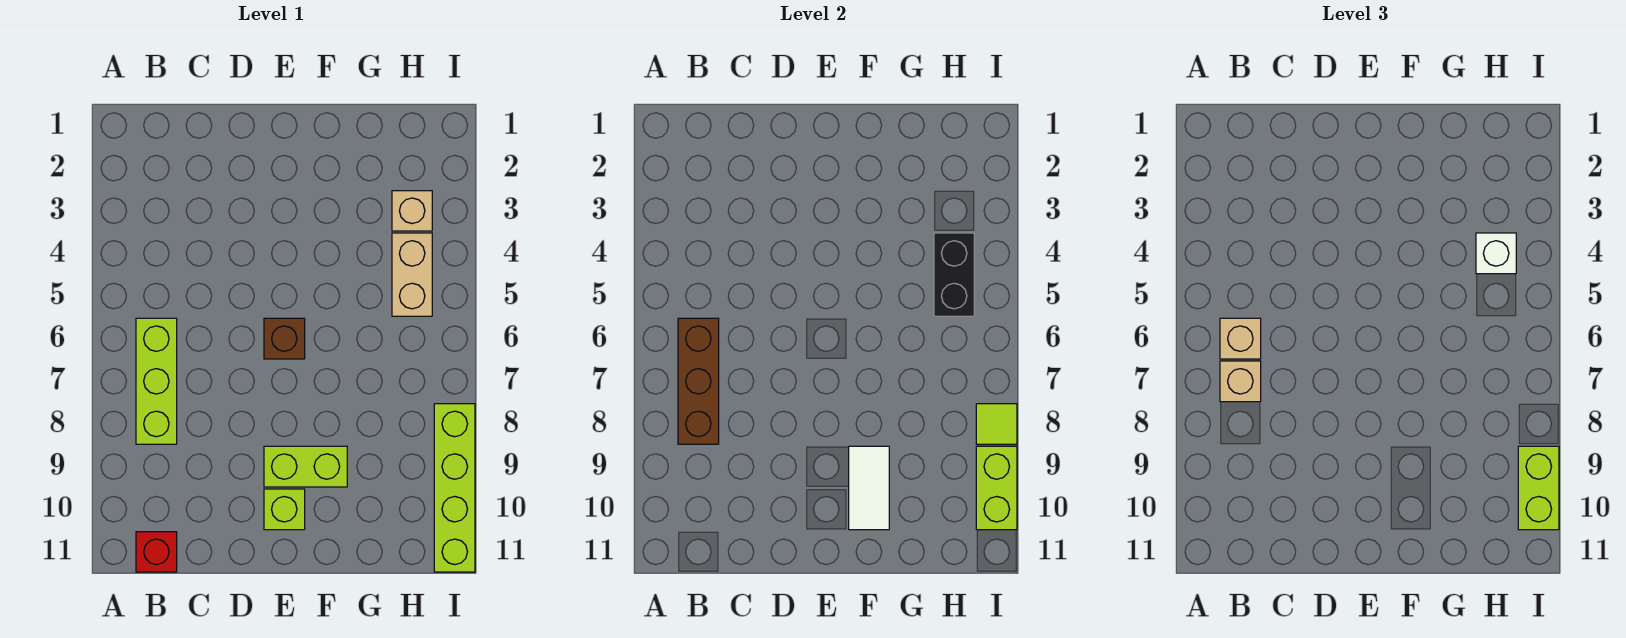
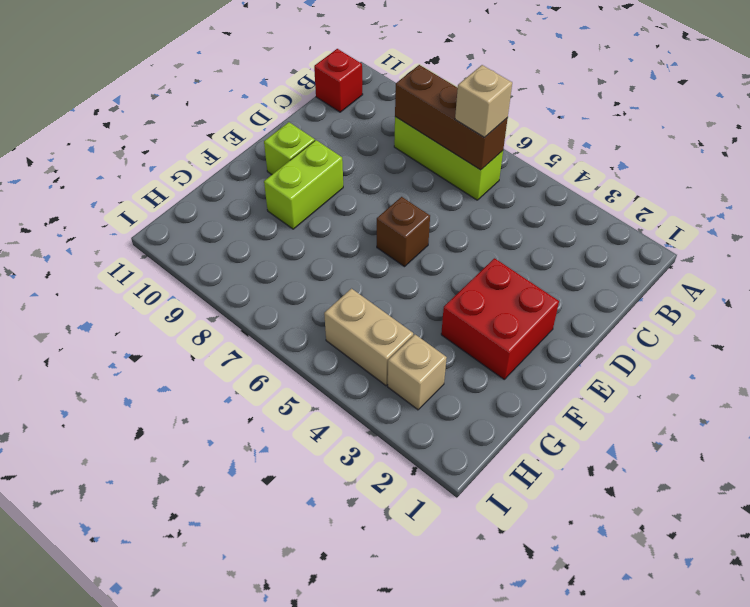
red brick E2:F3 level 1 -> none
none -> lime brick I8:I11 level 1
none -> white tile F9:F10 level 2
none -> black brick H4:H5 level 2

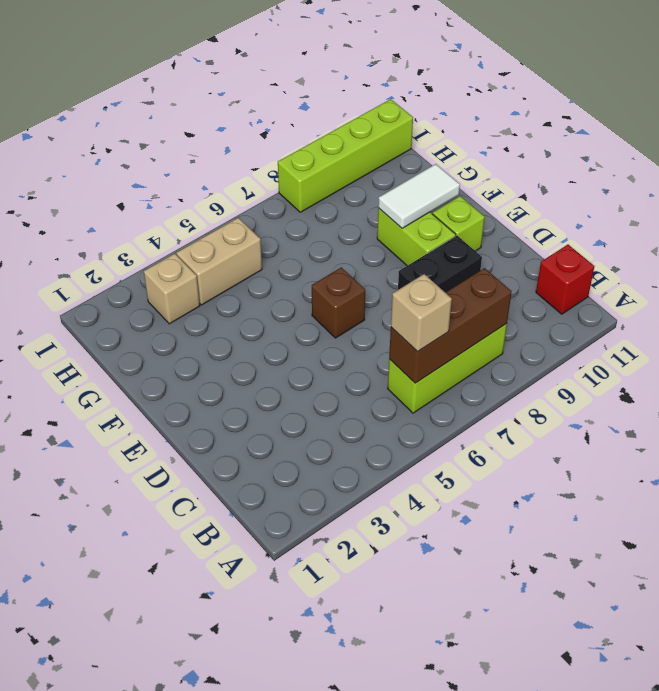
black brick D8:D9 level 1 -> black brick H4:H5 level 2
none -> lime tile I8 level 2
none -> lime brick I9:I10 level 2
none -> tan brick B7 level 3

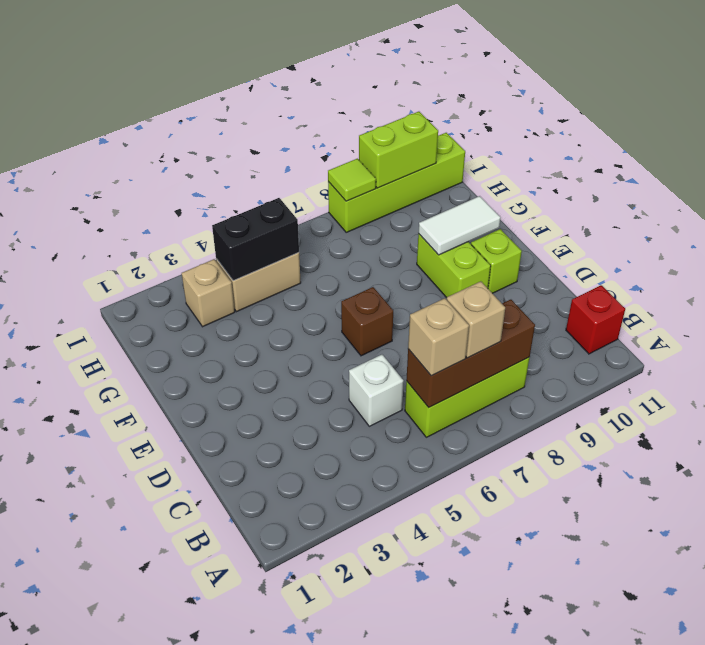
white brick C5 level 1 -> white brick H4 level 3
none -> lime brick I9:I10 level 3

